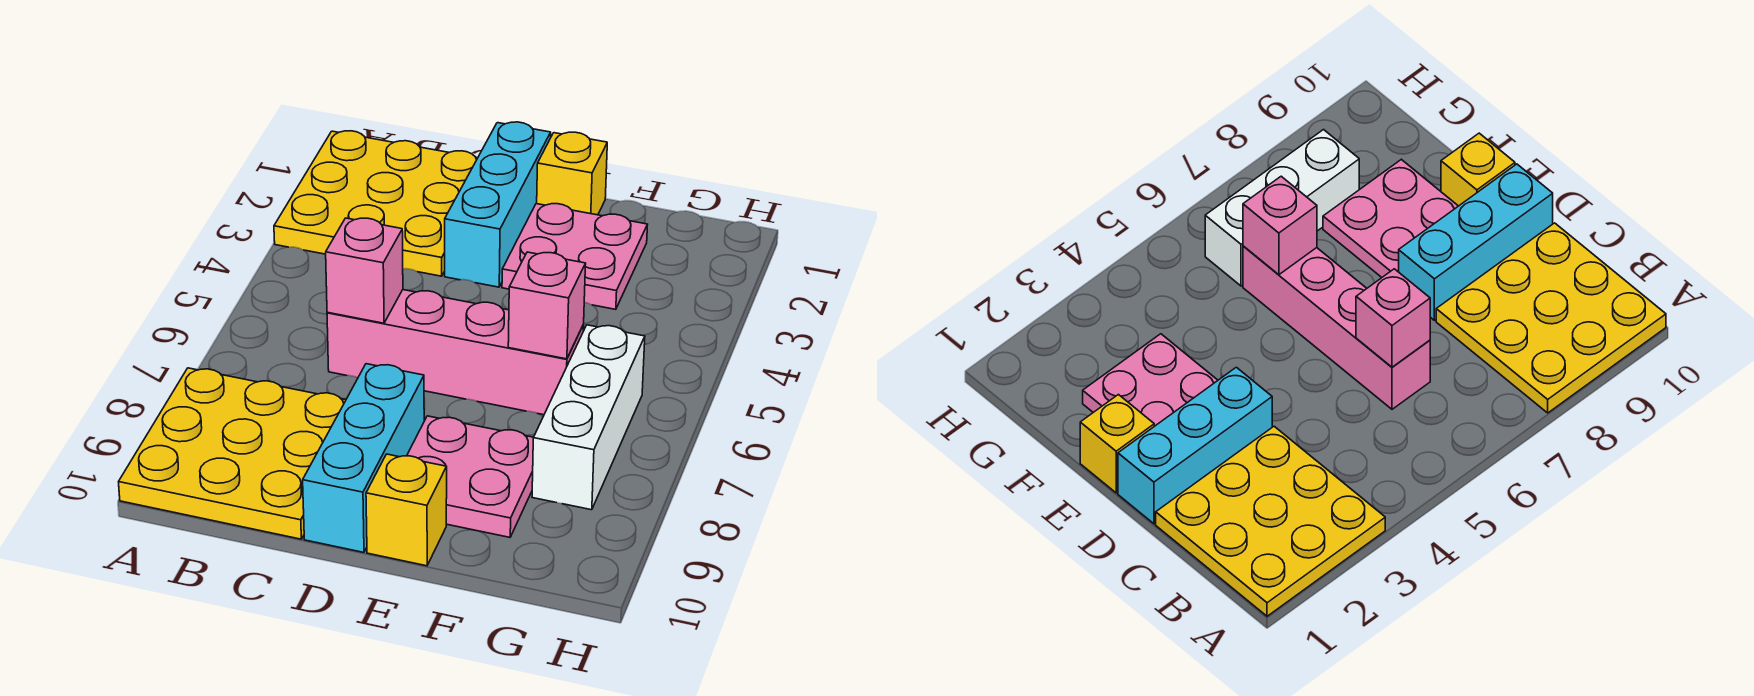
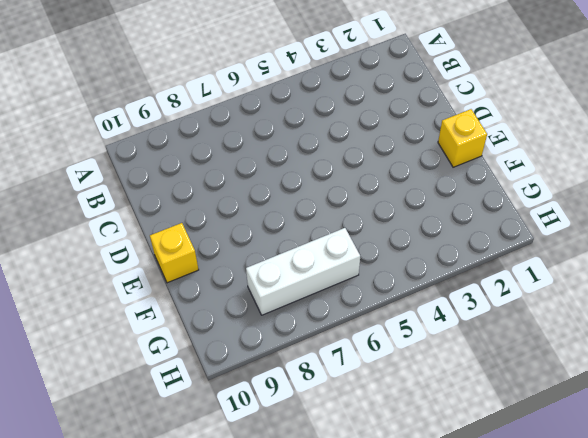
none -> yellow plate A1:C3 level 1
none -> yellow plate A8:C10 level 1
none -> pink brick C6:F6 level 1

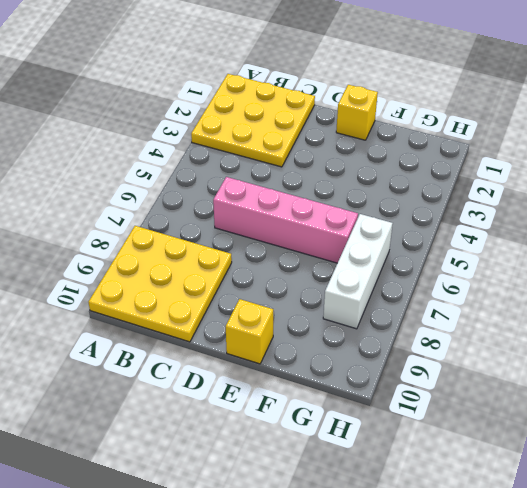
none -> cyan brick D1:D3 level 1
none -> cyan brick D8:D10 level 1
none -> pink plate E2:F3 level 1

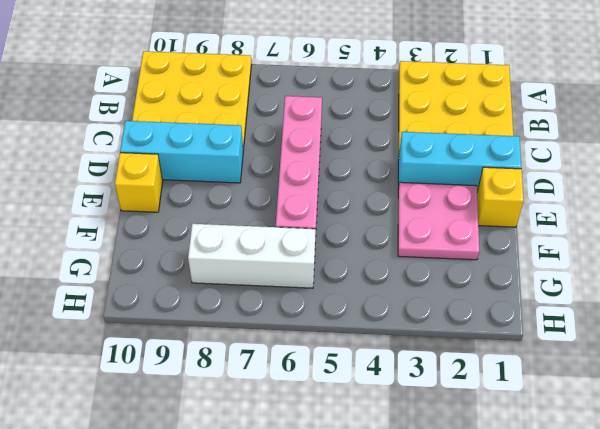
none -> pink plate E8:F9 level 1
none -> pink brick C6 level 2
none -> pink brick F6 level 2

